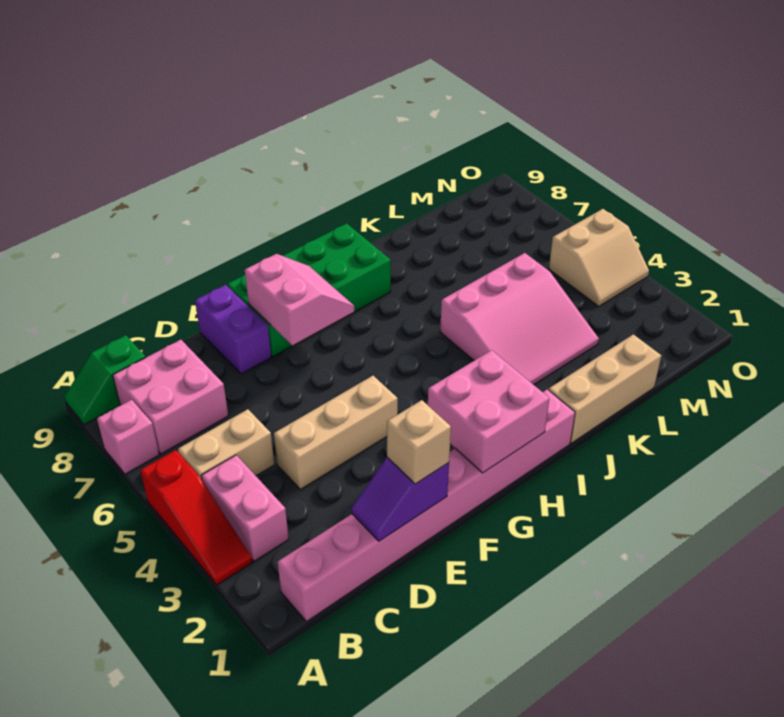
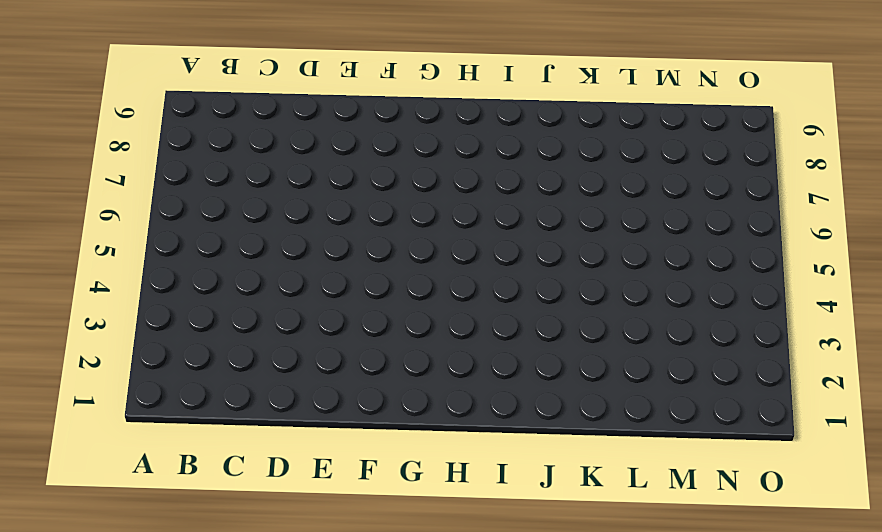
none -> red slope A3:A5 level 1 top 5
none -> pink brick A7 level 1
none -> green slope A9:B9 level 1 top B

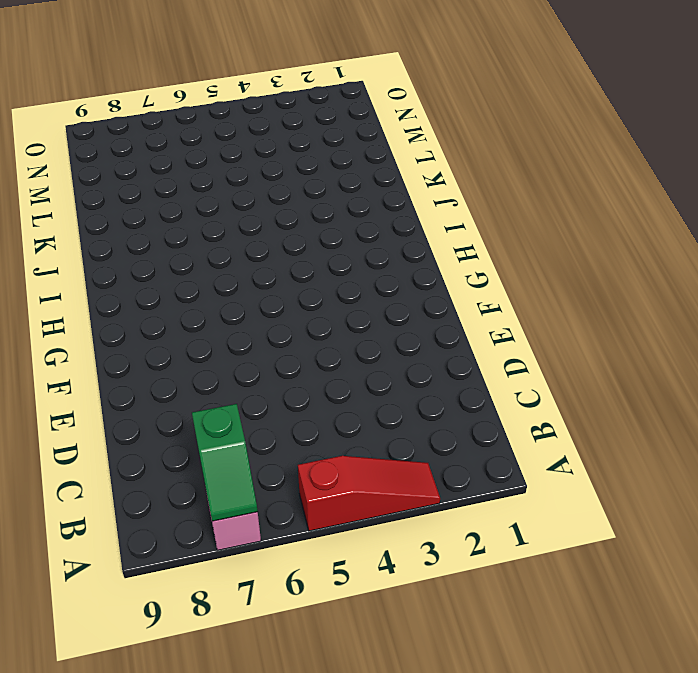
green slope A7:B7 level 2 top B -> green slope A9:B9 level 1 top B
none -> pink brick B1:I1 level 1
none -> pink brick B3:B4 level 1
none -> tan brick B5:C5 level 1

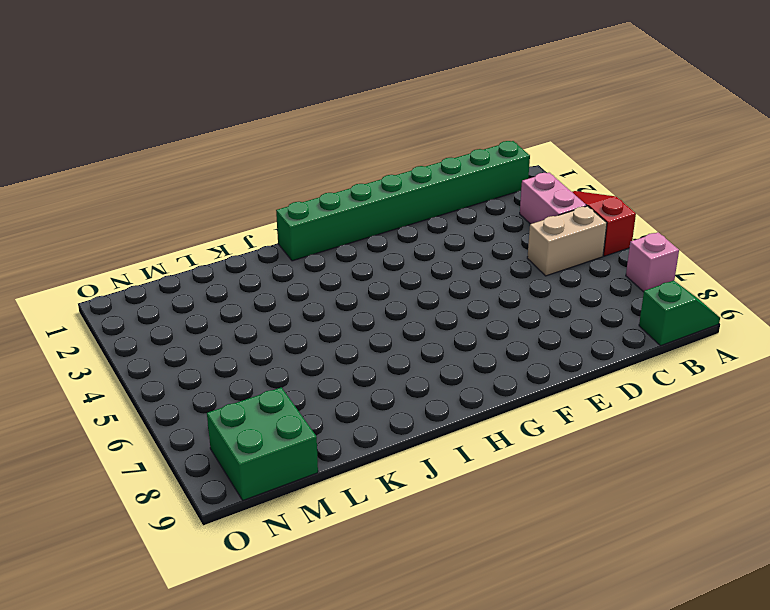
green brick B1:I1 level 1 -> pink brick B1:I1 level 1
green brick M8:N9 level 1 -> none
none -> pink brick B7:C8 level 1
none -> tan brick D4:F4 level 1
none -> purple brick E8:E9 level 1

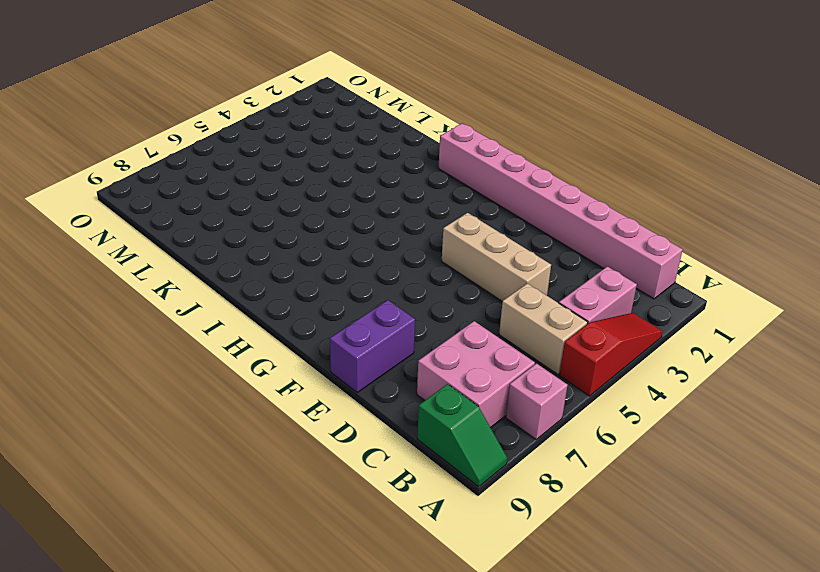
none -> green brick F8:I9 level 1
none -> tan brick J1:L1 level 1
none -> pink slope J3:L5 level 1 top 5

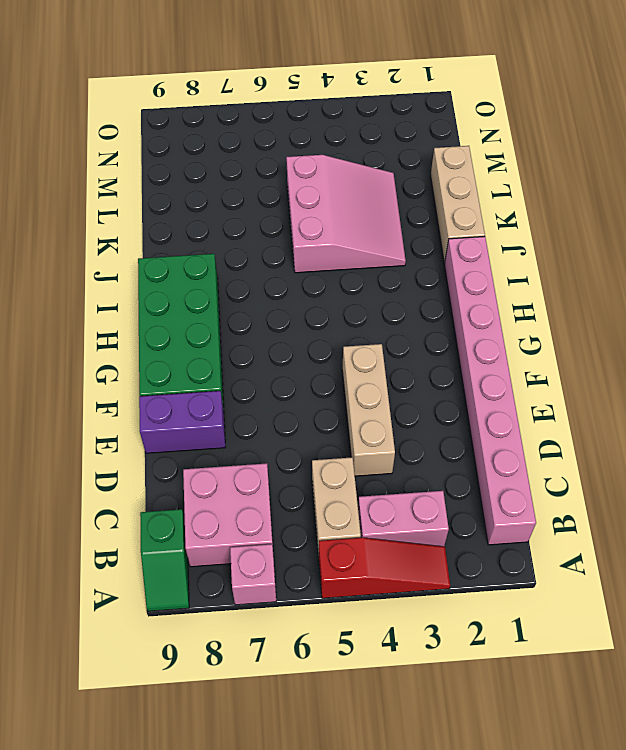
none -> tan slope N4:O5 level 1 top 5
none -> purple slope D1:E1 level 2 top E
none -> pink slope F7:G8 level 2 top F

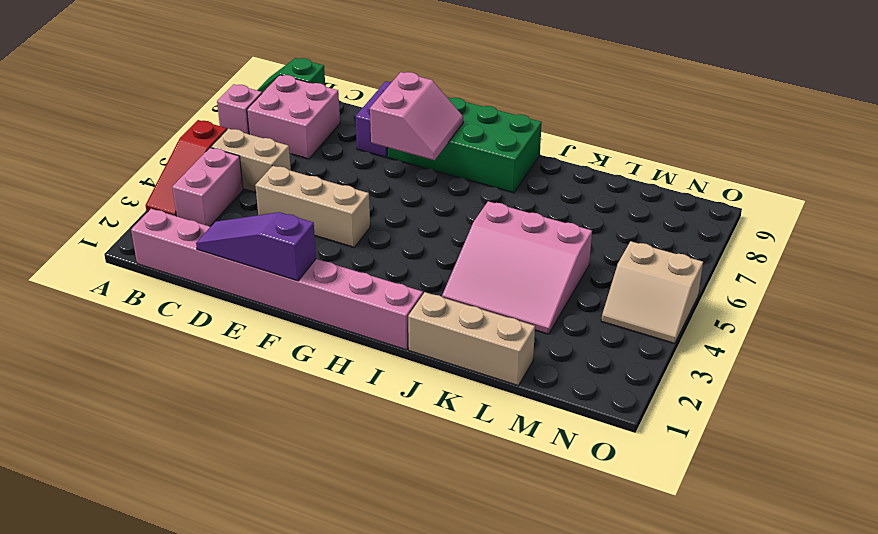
purple slope D1:F1 level 2 top F -> purple slope D1:E1 level 2 top E
none -> pink brick G1:H2 level 2
none -> tan brick E1 level 3

